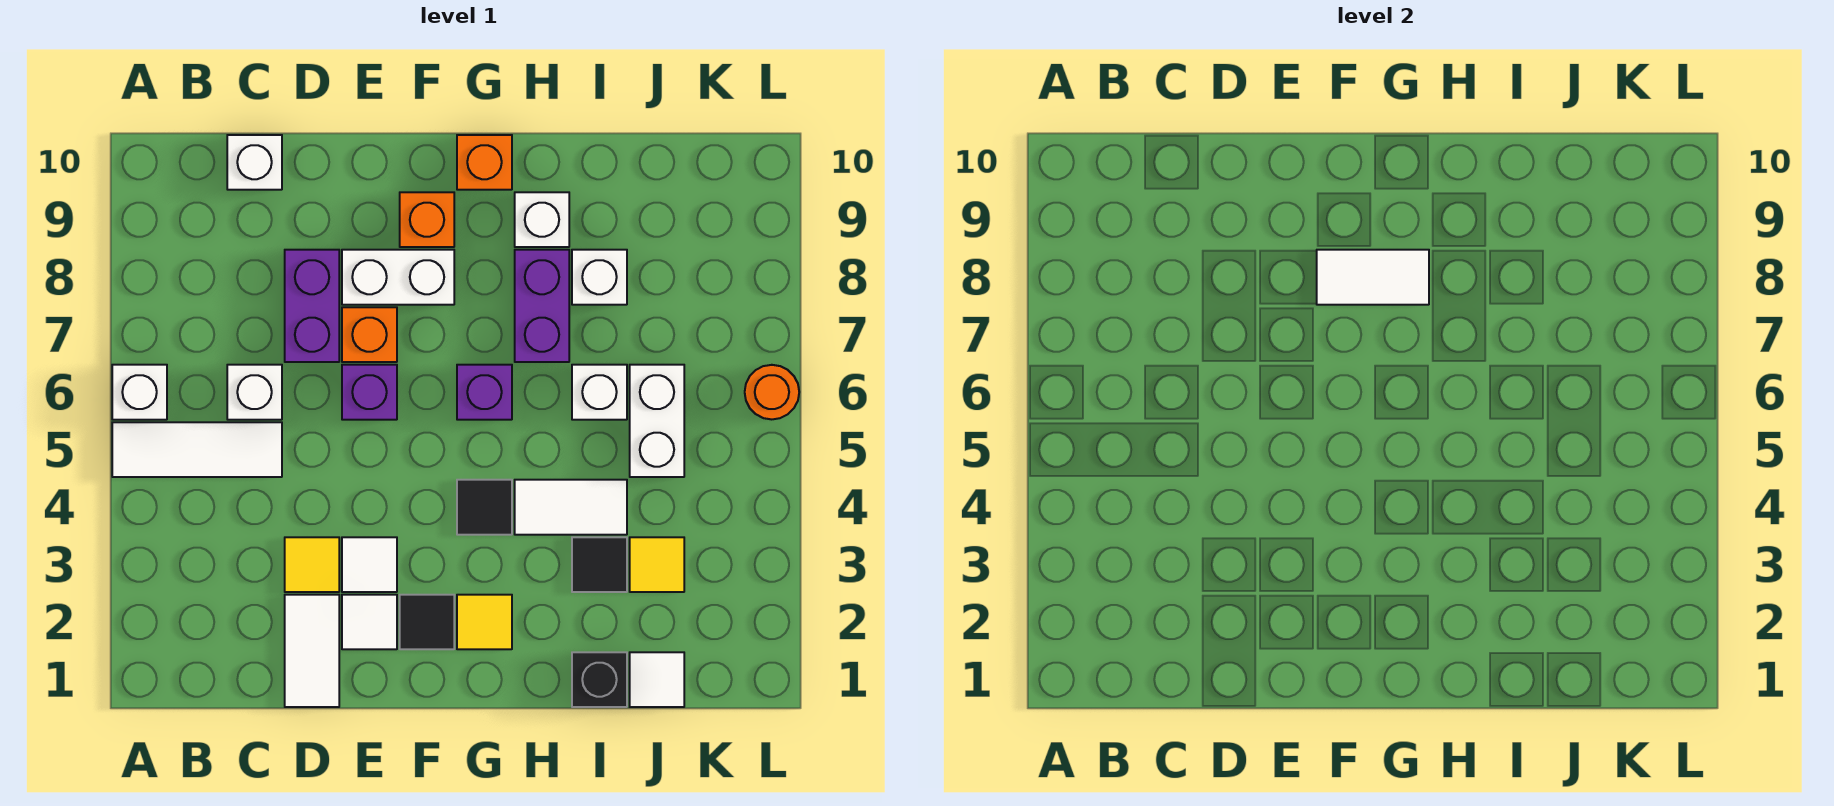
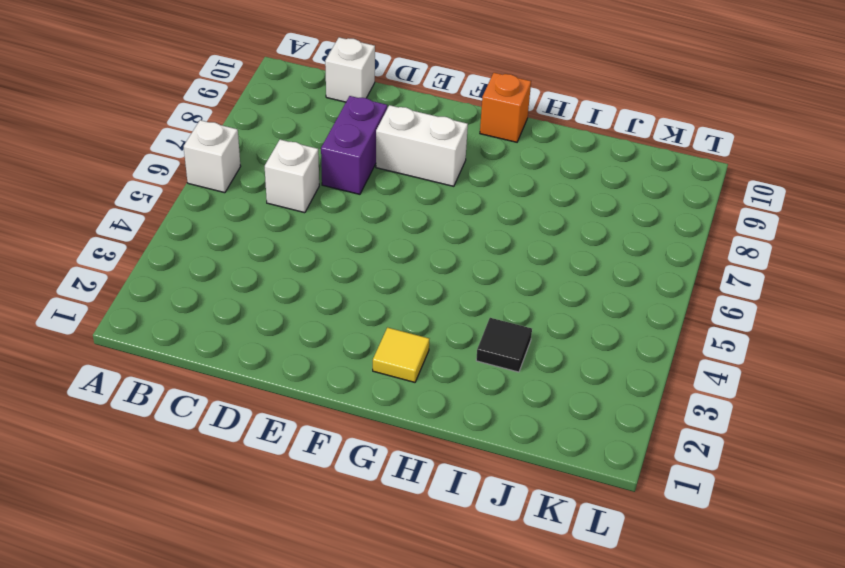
none -> white tile A5:C5 level 1
none -> white tile D1:D2 level 1
none -> yellow tile D3 level 1
none -> white tile E2 level 1

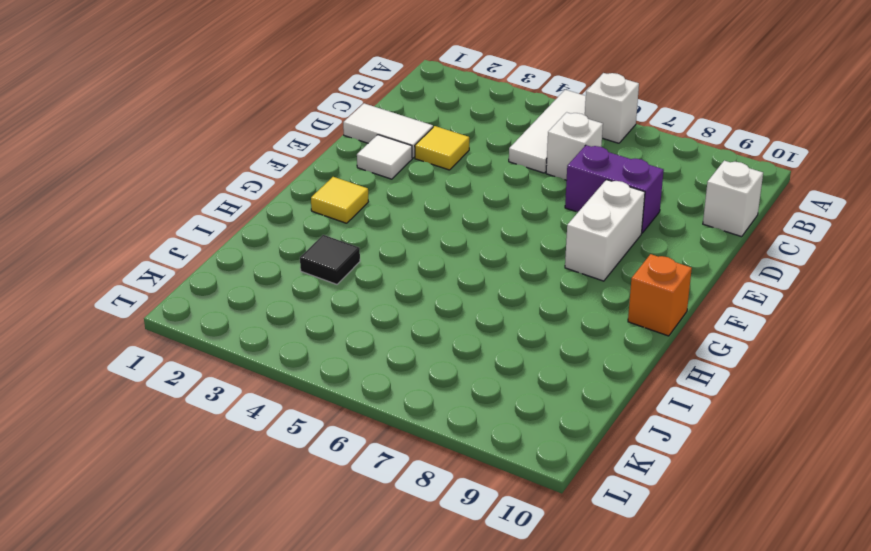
none -> white tile E3 level 1
none -> purple brick E6 level 1
none -> orange brick E7 level 1
none -> black tile F2 level 1

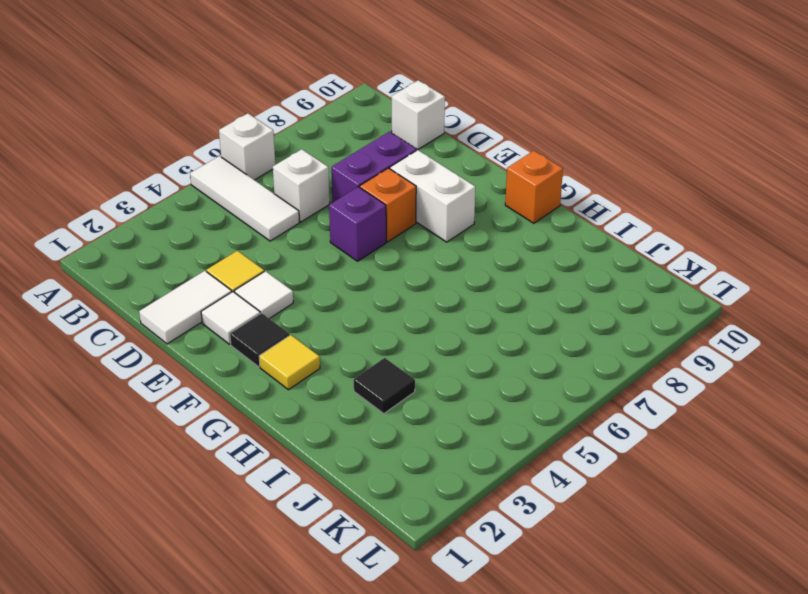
none -> orange brick F9 level 1
none -> black tile G4 level 1
none -> purple brick G6 level 1
none -> white tile H4:I4 level 1

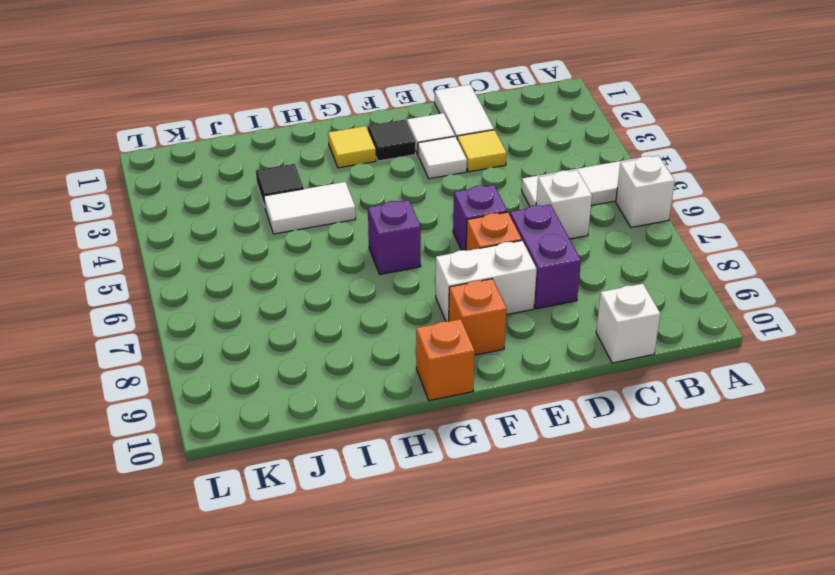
none -> black tile G4 level 1
none -> purple brick H7:H8 level 1
none -> white brick H9 level 1
none -> black brick I1 level 1

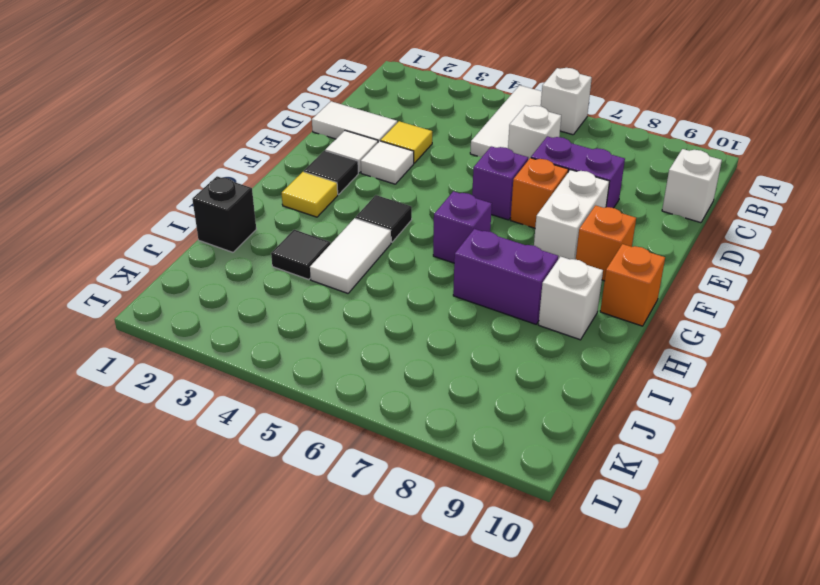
none -> white brick I6 level 1
none -> white brick I8 level 1
none -> white tile J1 level 1
none -> yellow tile J3 level 1

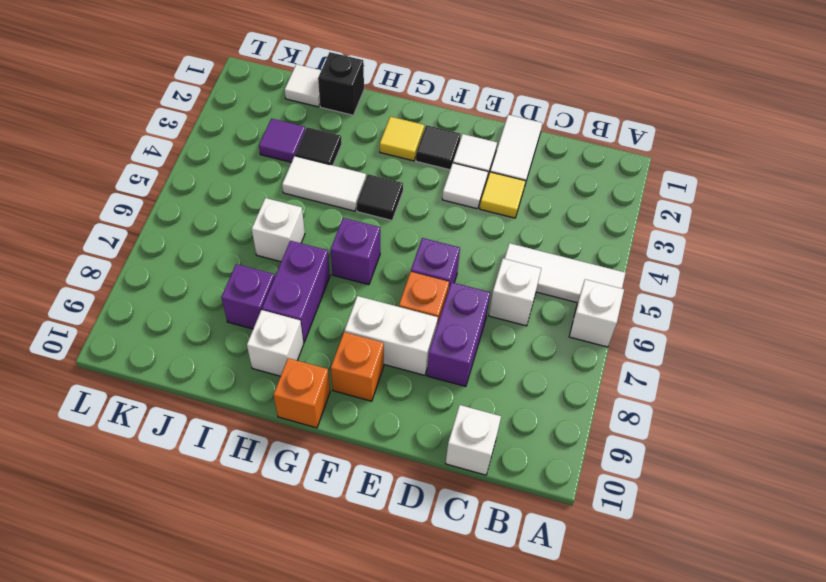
purple brick I8 level 1 -> white brick I8 level 1
purple tile J3 level 1 -> yellow tile J3 level 1
none -> white brick J5:J6 level 1
none -> orange round brick L6 level 1
none -> white tile F8:G8 level 2

